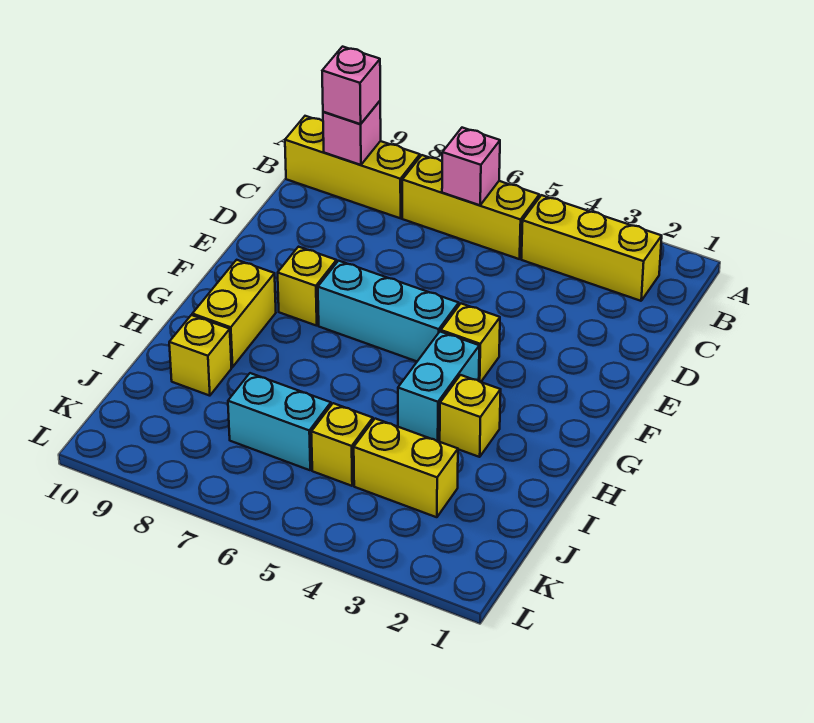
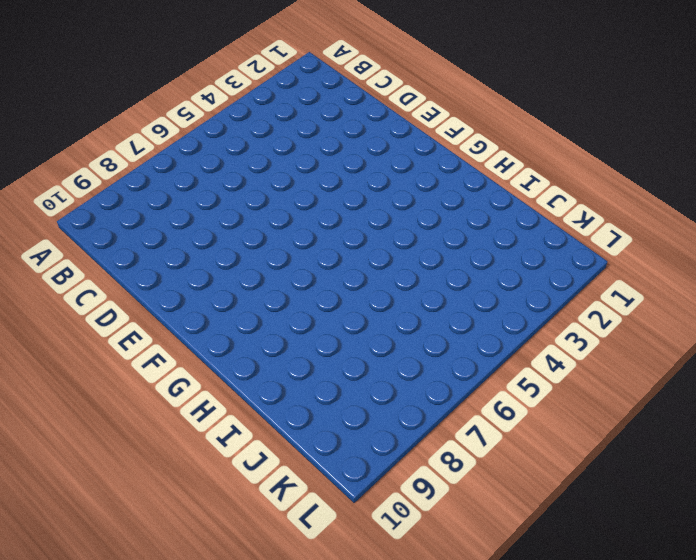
none -> yellow brick B2:B4 level 1
none -> yellow brick B5:B7 level 1
none -> yellow brick B8:B10 level 1

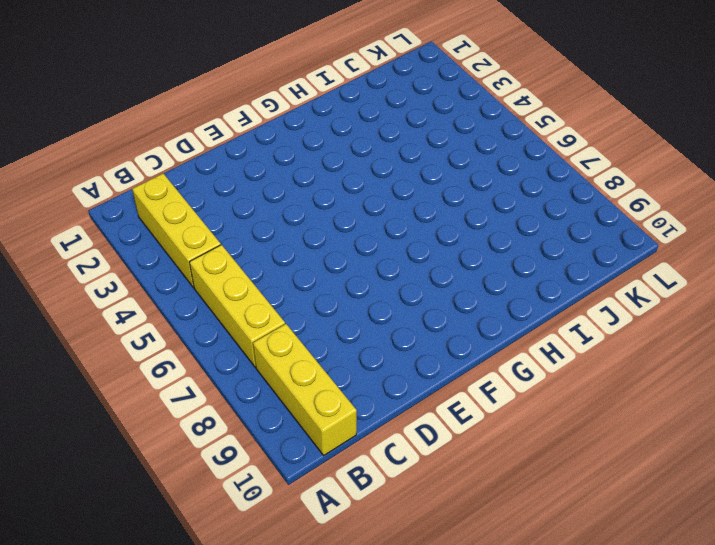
none -> yellow brick F4 level 1
none -> cyan brick F5:F7 level 1
none -> yellow brick F8 level 1

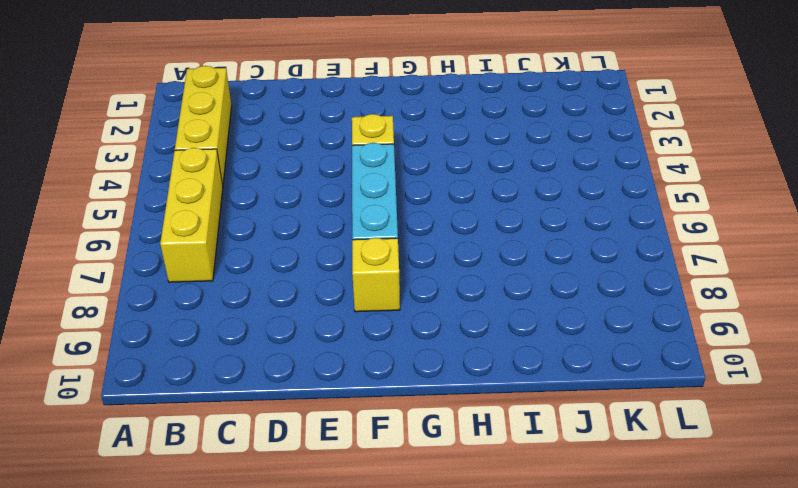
none -> yellow brick B8:B10 level 1
none -> cyan brick G4:H4 level 1
none -> yellow brick G9:H9 level 1

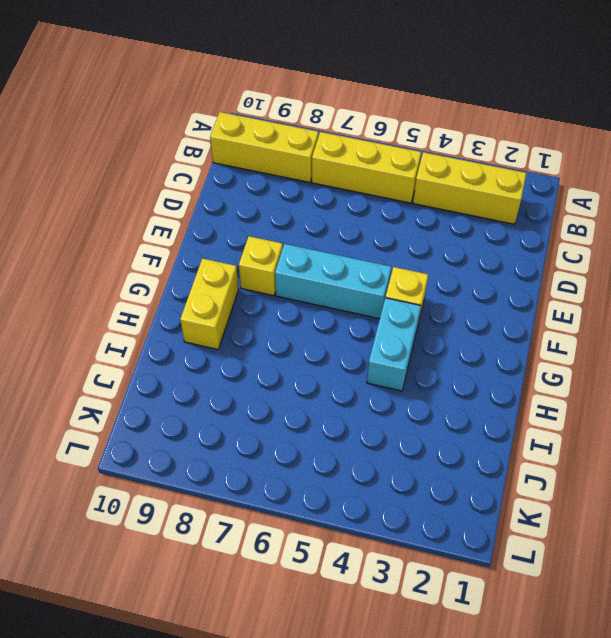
none -> yellow brick H3 level 1
none -> yellow brick I9 level 1
none -> yellow brick J3:J4 level 1

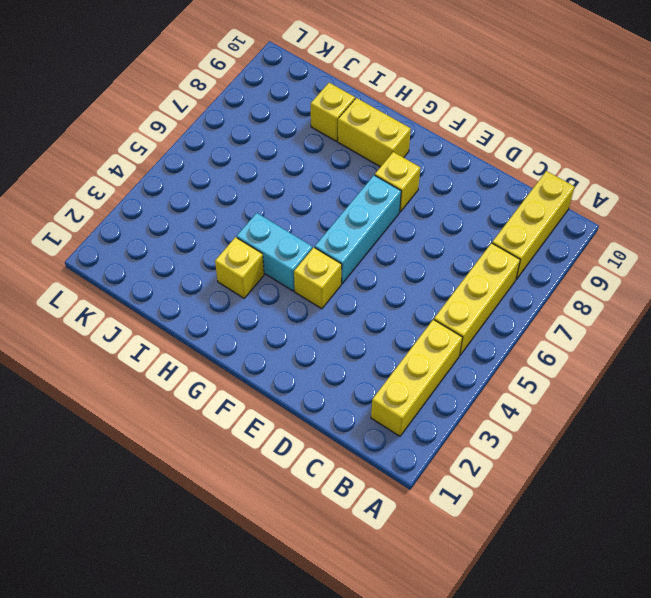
none -> yellow brick J3:J4 level 1
none -> yellow brick J5 level 1
none -> cyan brick J6:J7 level 1

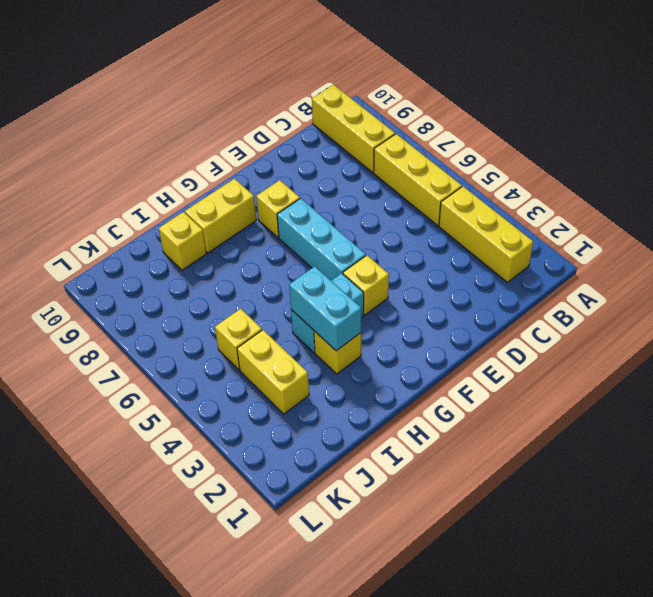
cyan brick H3:H4 level 2 -> cyan brick J6:J7 level 1
none -> pink brick B6 level 2
none -> pink brick B9 level 2
none -> pink brick B9 level 3

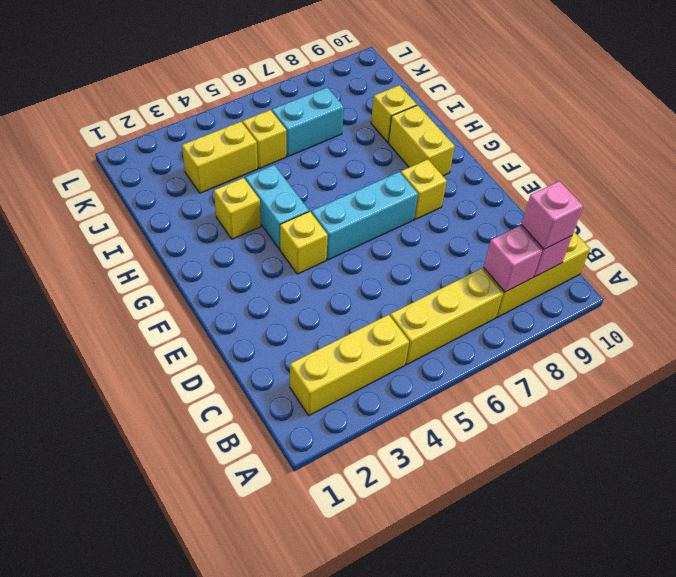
pink brick B8 level 2 -> pink brick B6 level 2

